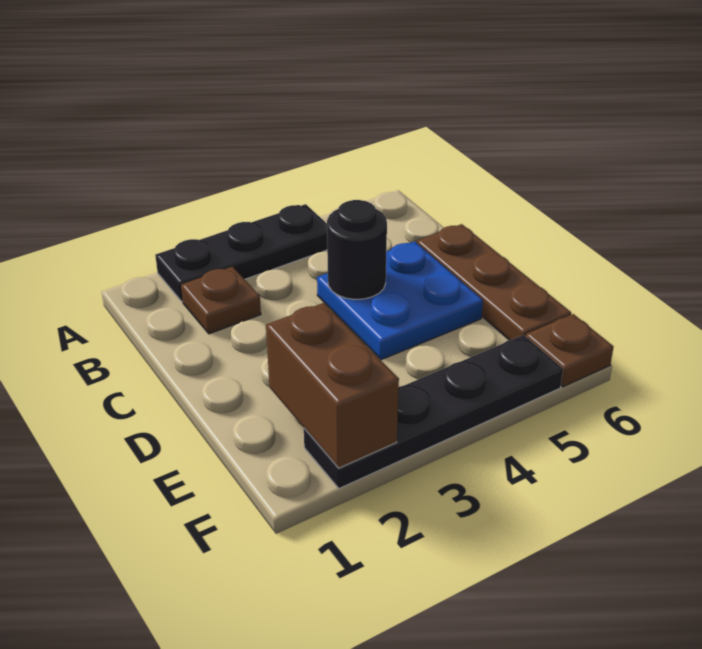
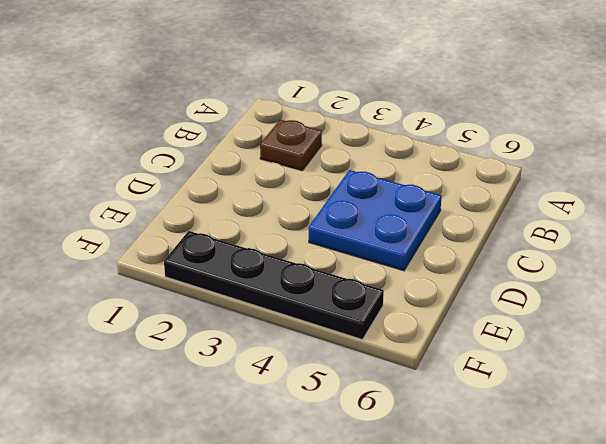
none -> black plate A2:A4 level 1
none -> brown plate C6:E6 level 1

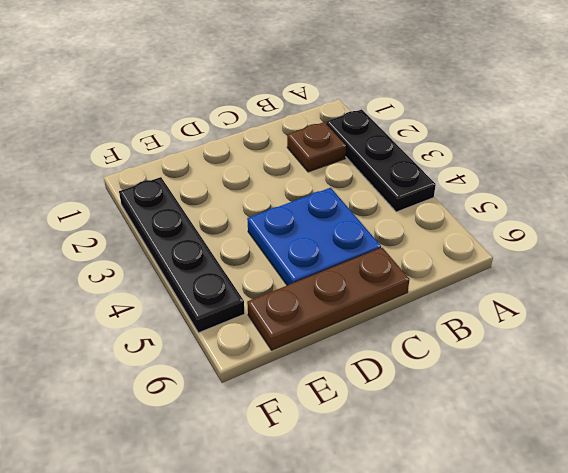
none -> brown plate F6 level 1
none -> black round brick C4 level 2

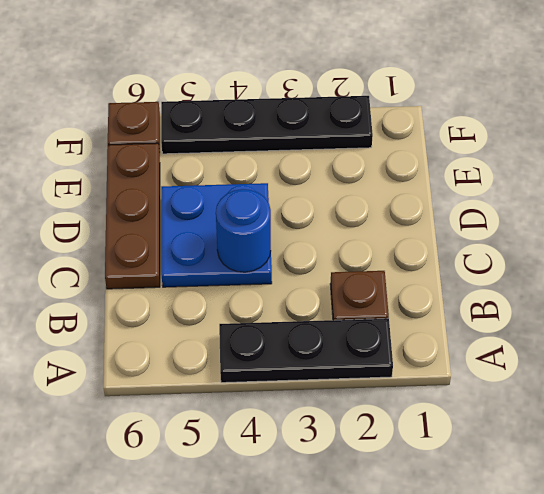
blue round brick C4 level 2 -> black round brick C4 level 2
none -> brown brick E2:F2 level 2

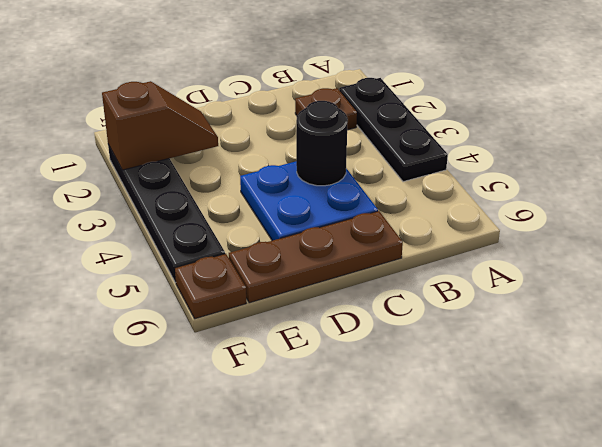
brown slope E2:F2 level 2 top F -> brown brick E2:F2 level 2

